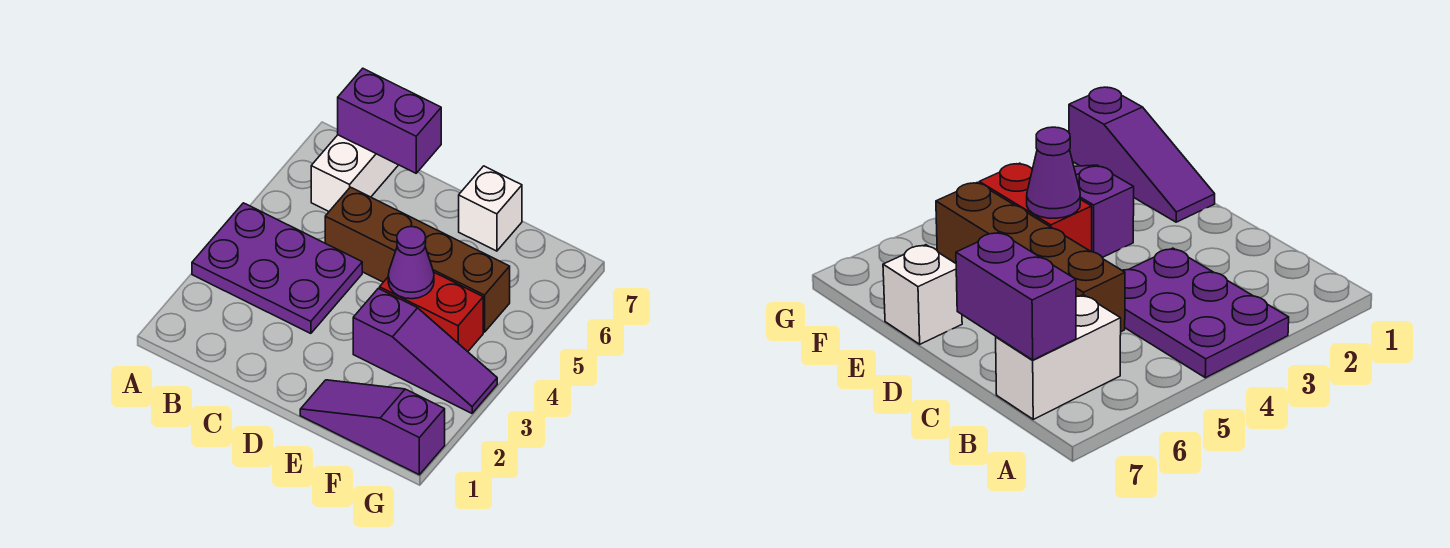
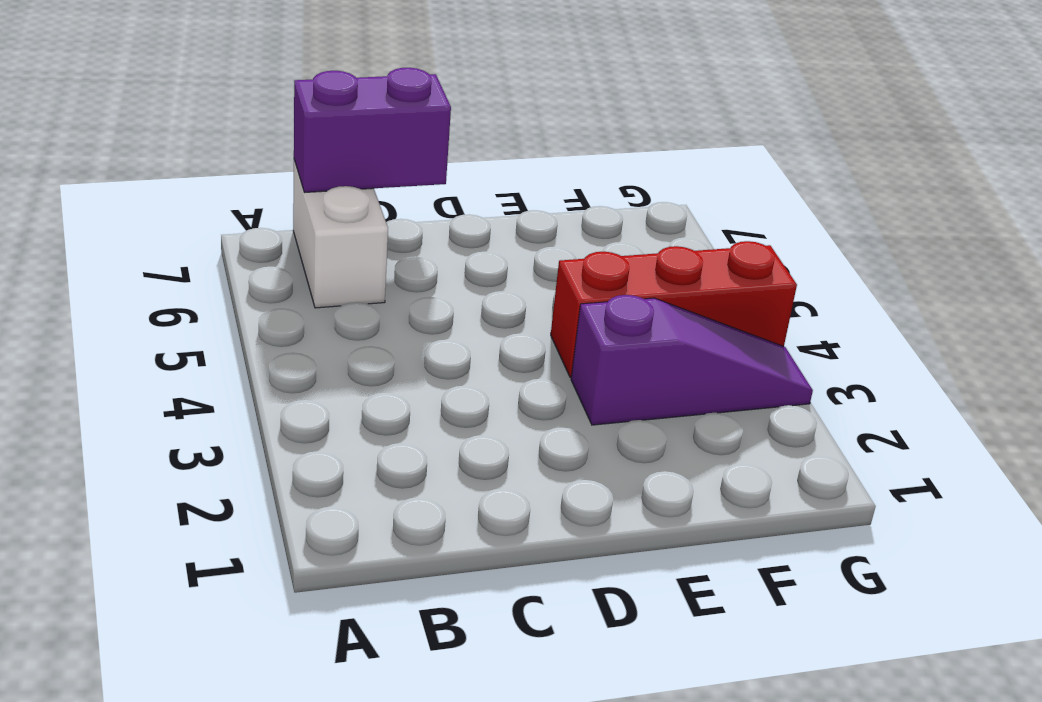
red brick E4:G4 level 1 -> red brick E4:F4 level 1
none -> purple plate A3:C4 level 1
none -> brown brick C5:F5 level 1

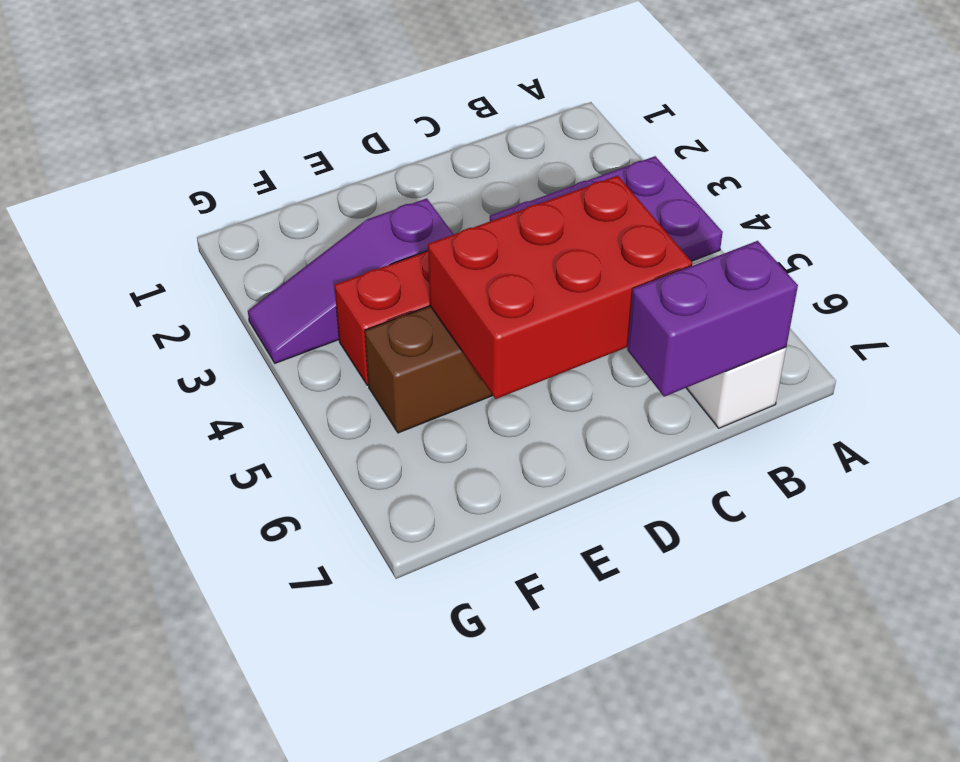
red brick C5:E6 level 2 -> none
none -> purple slope E1:G1 level 1 top G
none -> white brick E7 level 1

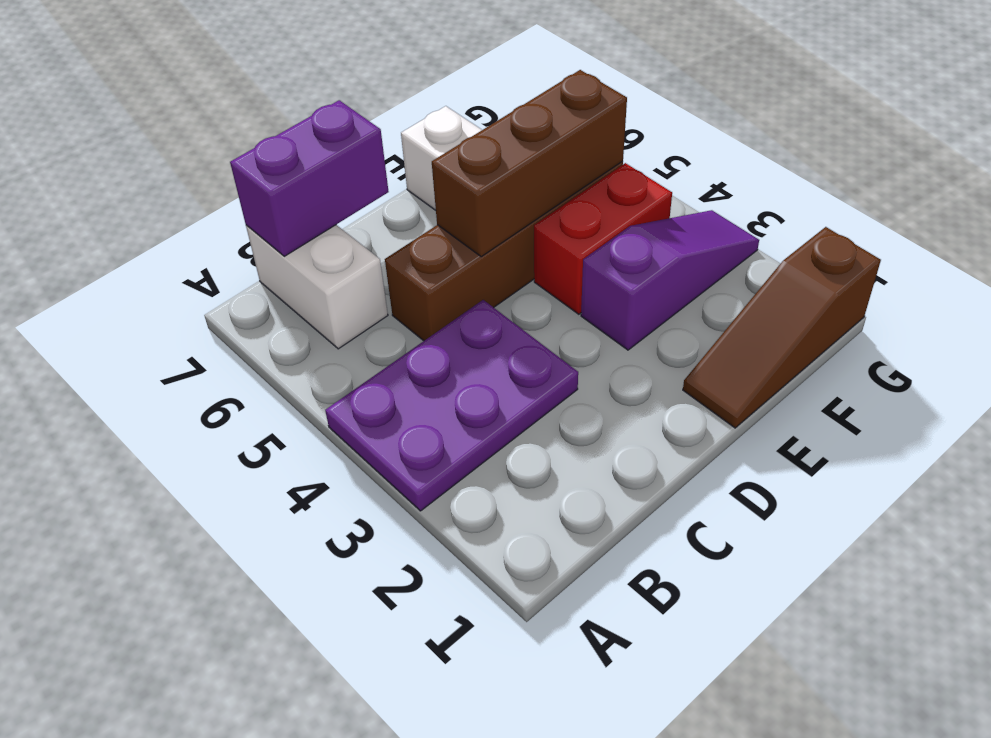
brown brick D5:F5 level 2 -> none
brown slope E1:G1 level 1 top G -> purple slope E1:G1 level 1 top G
none -> purple cone E4 level 2

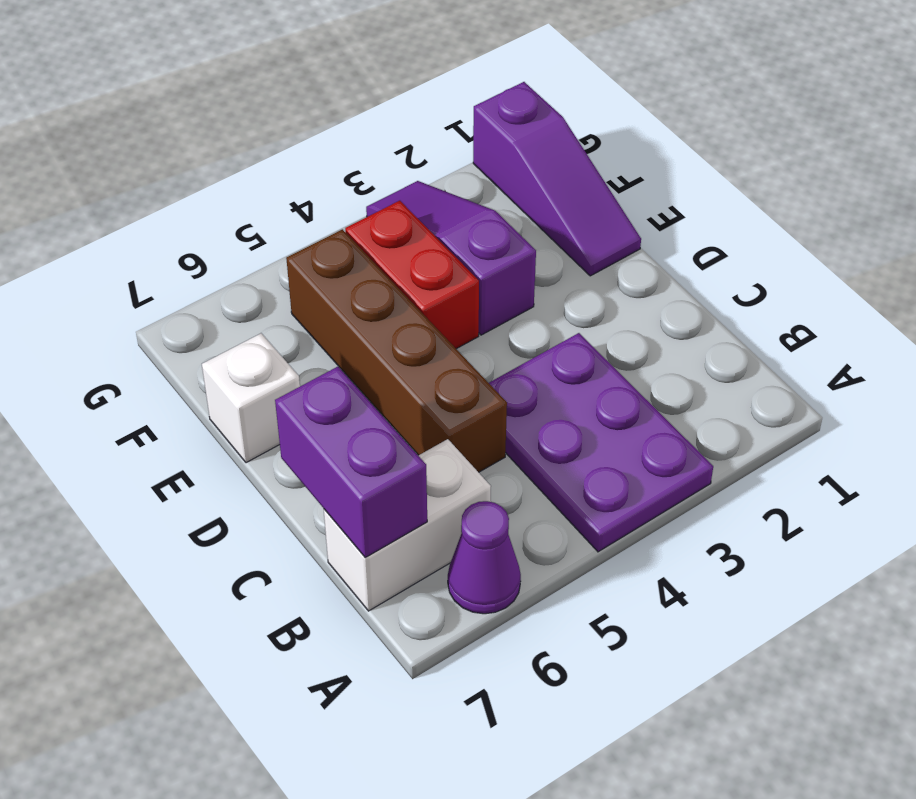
purple cone A6 level 1 -> purple cone E4 level 2

